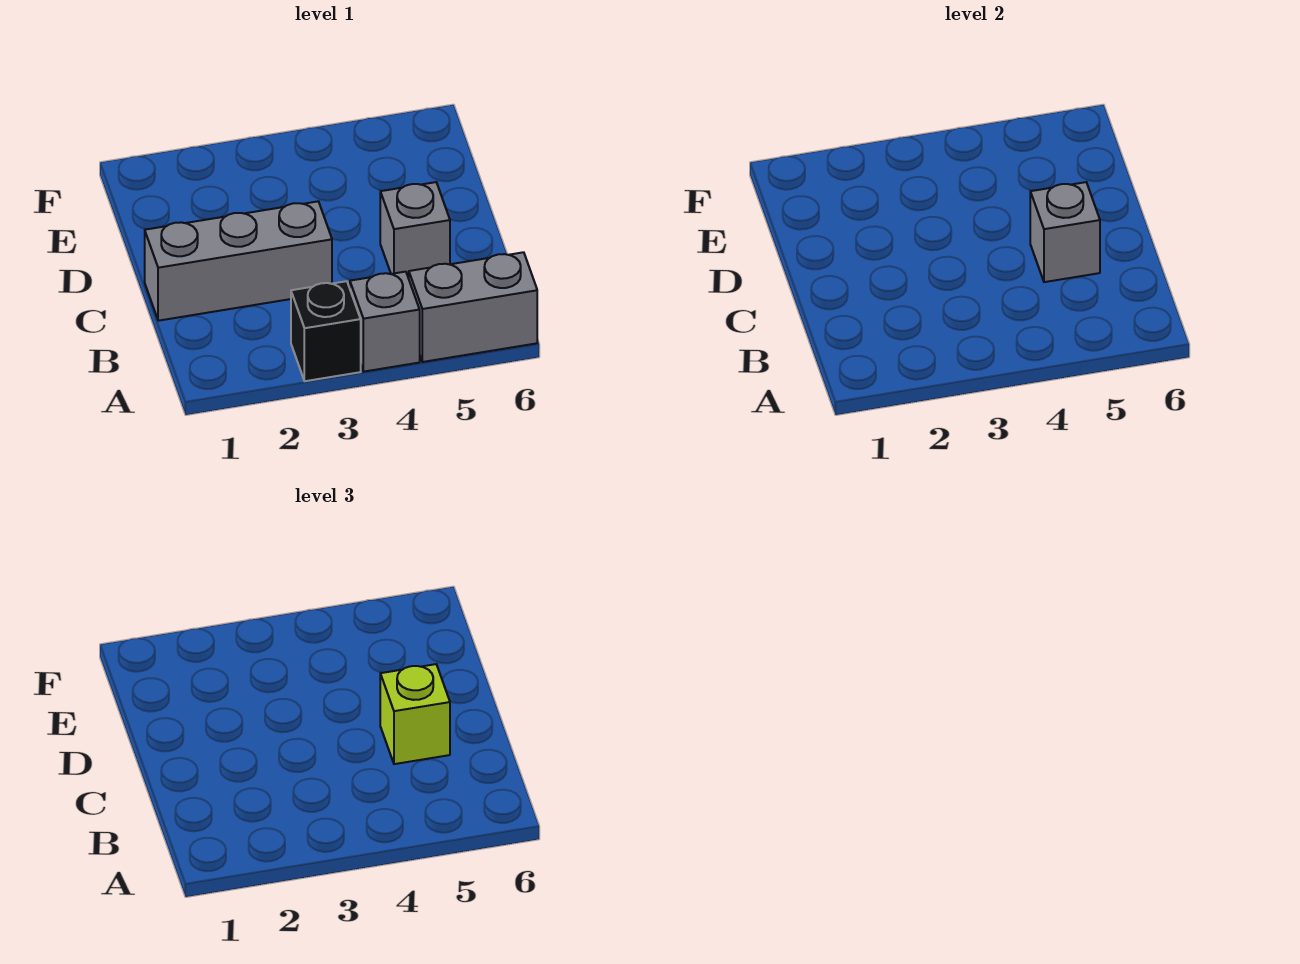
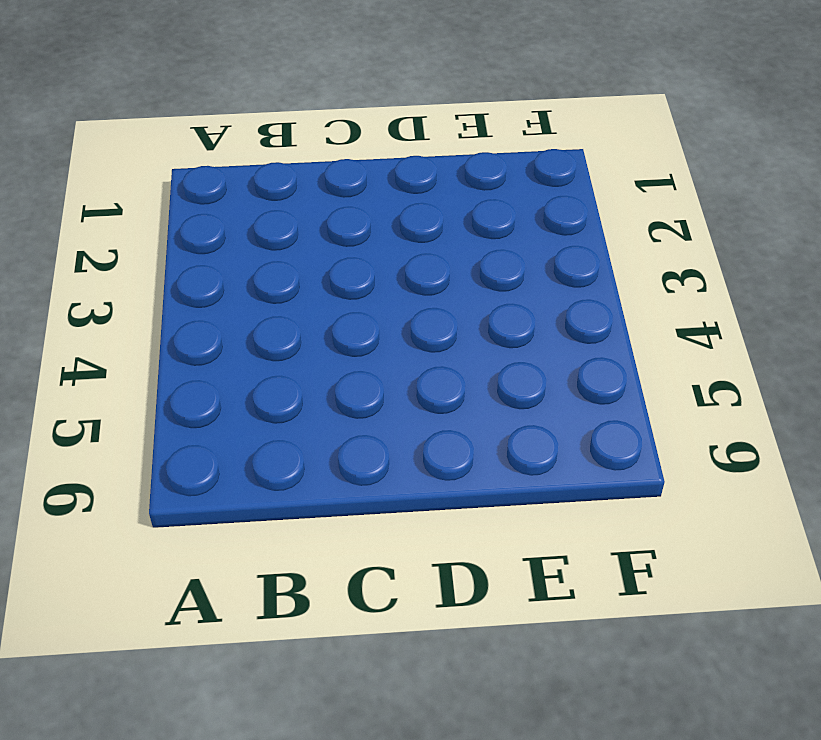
none -> black brick A3 level 1
none -> grey brick A4 level 1

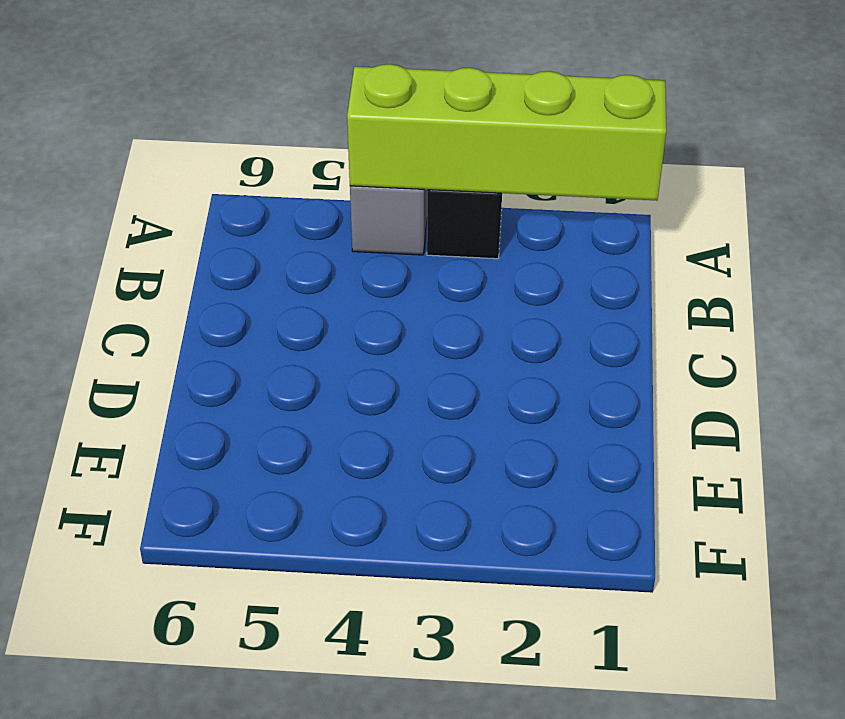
lime brick A1:A4 level 2 -> none
none -> grey brick A5:A6 level 1
none -> grey brick C1:C3 level 1

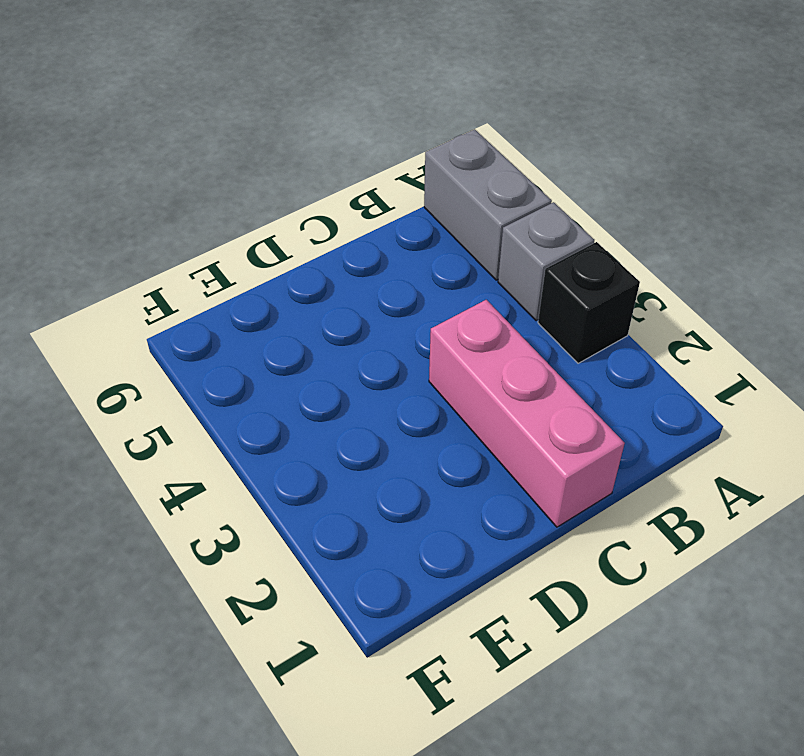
pink brick C1:C3 level 1 -> grey brick C1:C3 level 1
none -> grey brick C5 level 1
none -> grey brick C5 level 2

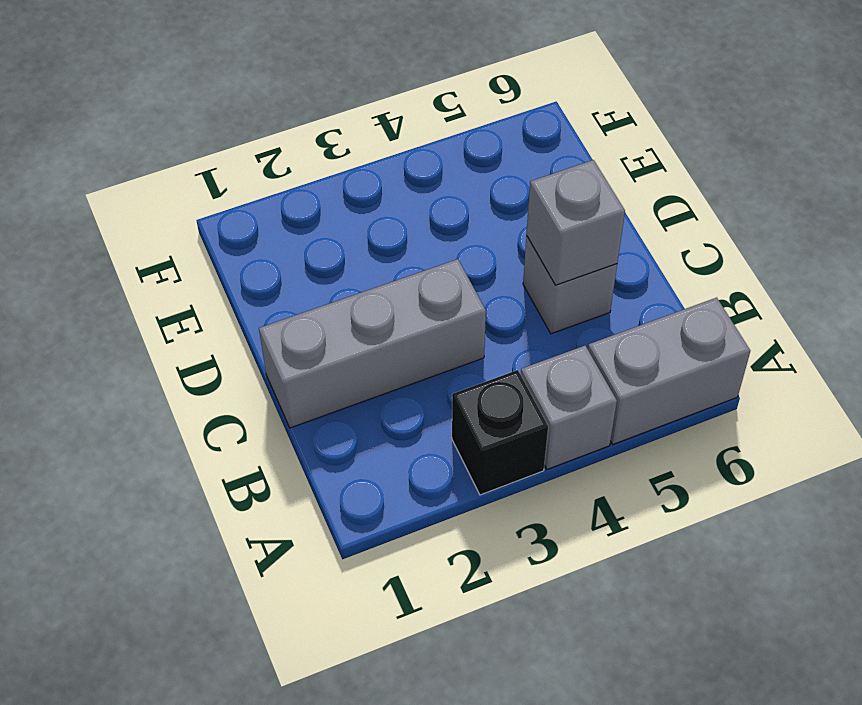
none -> lime brick C5 level 3

